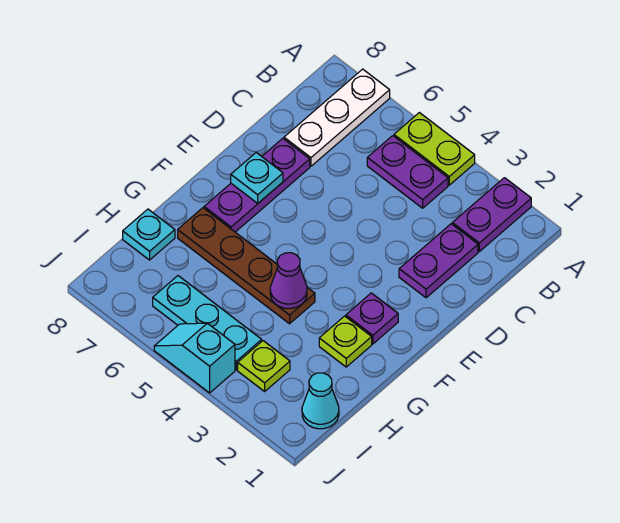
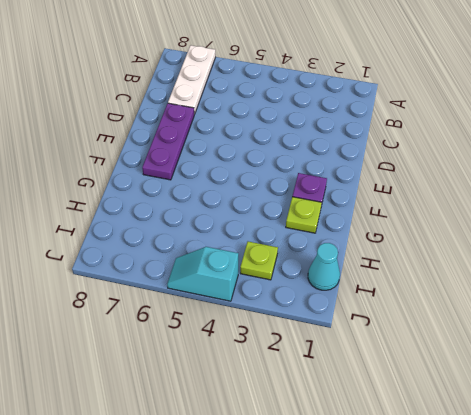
none -> purple plate A2:B2 level 1
none -> lime plate A4:A5 level 1
none -> purple plate B4:B5 level 1

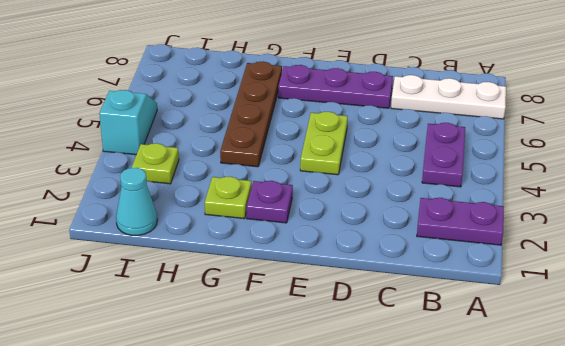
lime plate E4:E5 level 1 -> lime plate A4:A5 level 1
none -> purple plate C2:D2 level 1
none -> cyan plate H8 level 1
none -> cyan plate I4:I6 level 1

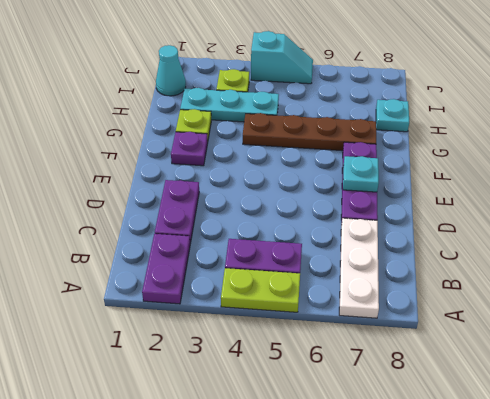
cyan plate H2:H4 level 1 -> cyan plate I4:I6 level 1
none -> purple cone G4 level 2

